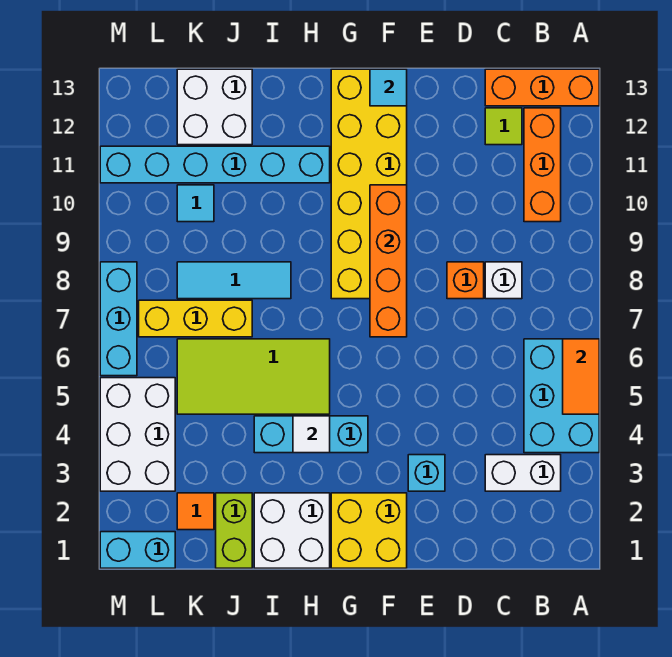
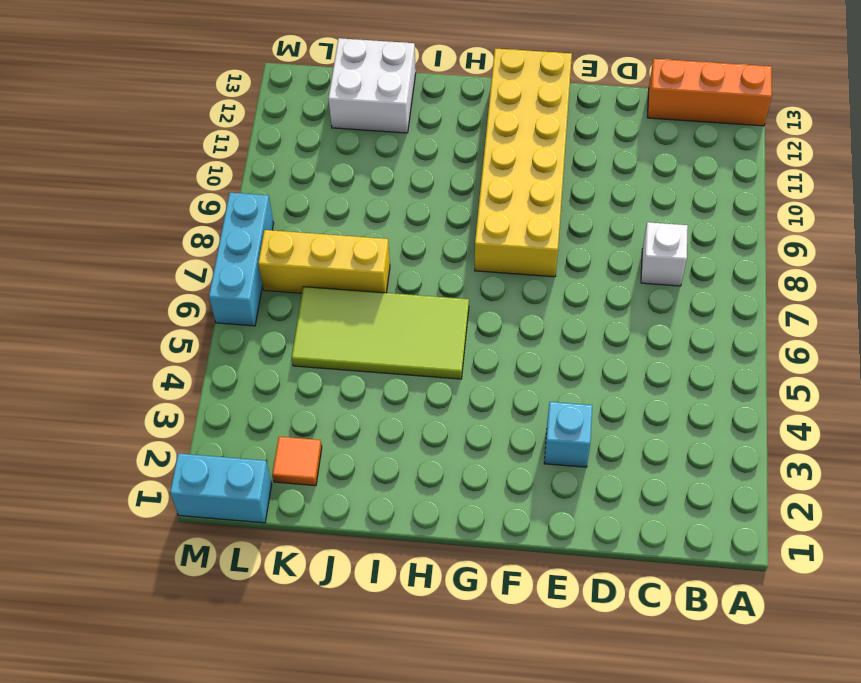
none -> cyan brick A4:B6 level 1
none -> white brick B3:C3 level 1
none -> orange brick B10:B12 level 1

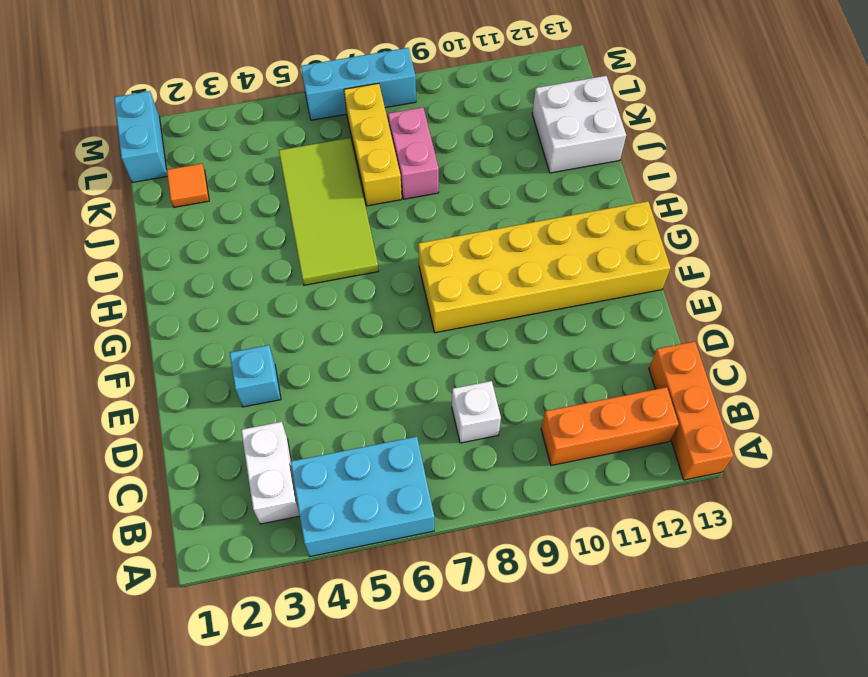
pink brick J8:K8 level 1 -> cyan tile I8:K8 level 1
none -> lime tile C12 level 1
none -> orange brick D8 level 1
none -> yellow brick F1:G2 level 1

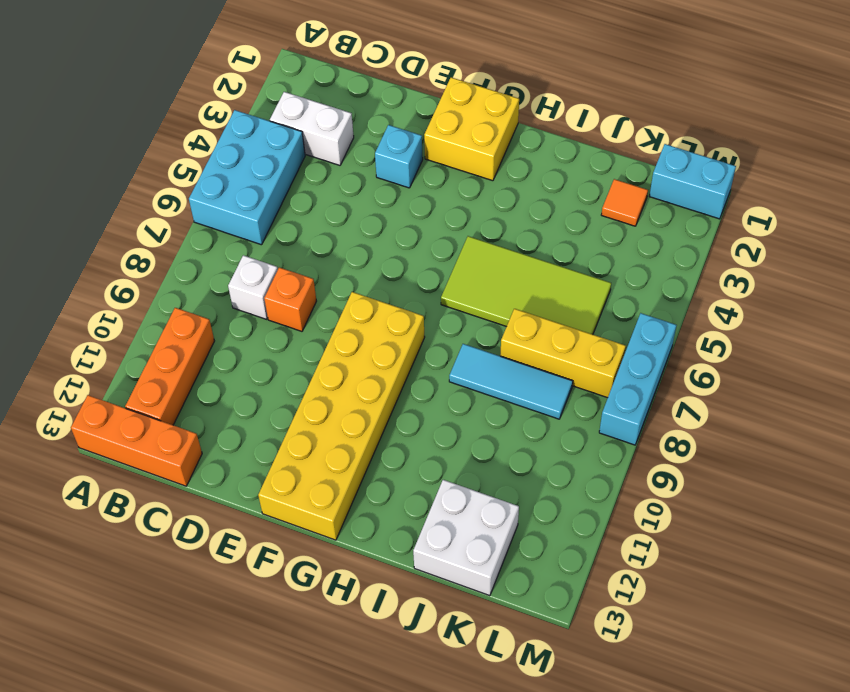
none -> lime tile C12 level 1
none -> cyan brick G4:I4 level 1
none -> white brick H1:I2 level 1

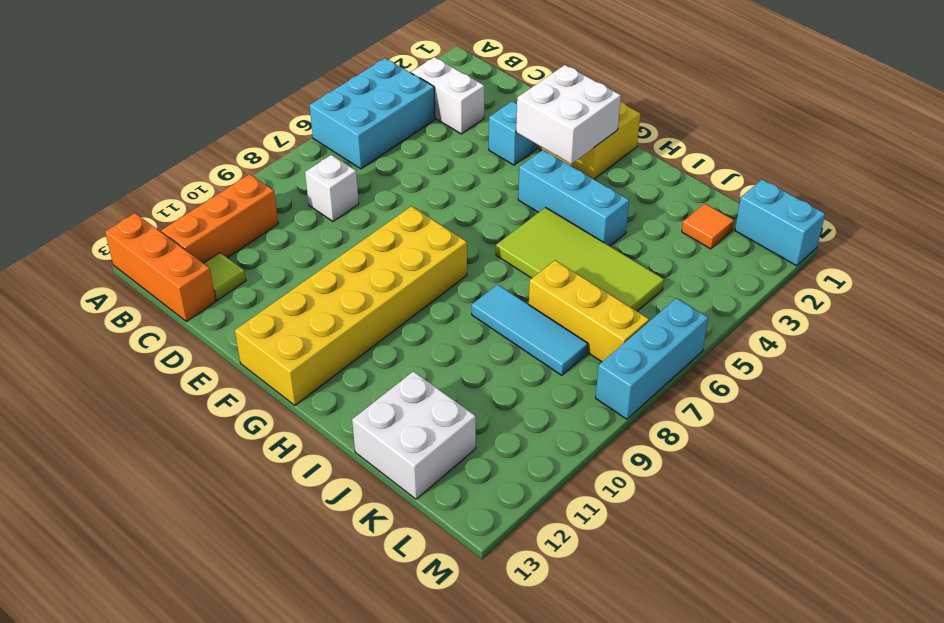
white brick F2:G3 level 2 -> white brick H1:I2 level 1
none -> orange brick D8 level 1
none -> cyan brick H11:M11 level 1
none -> lime brick J1:J2 level 1

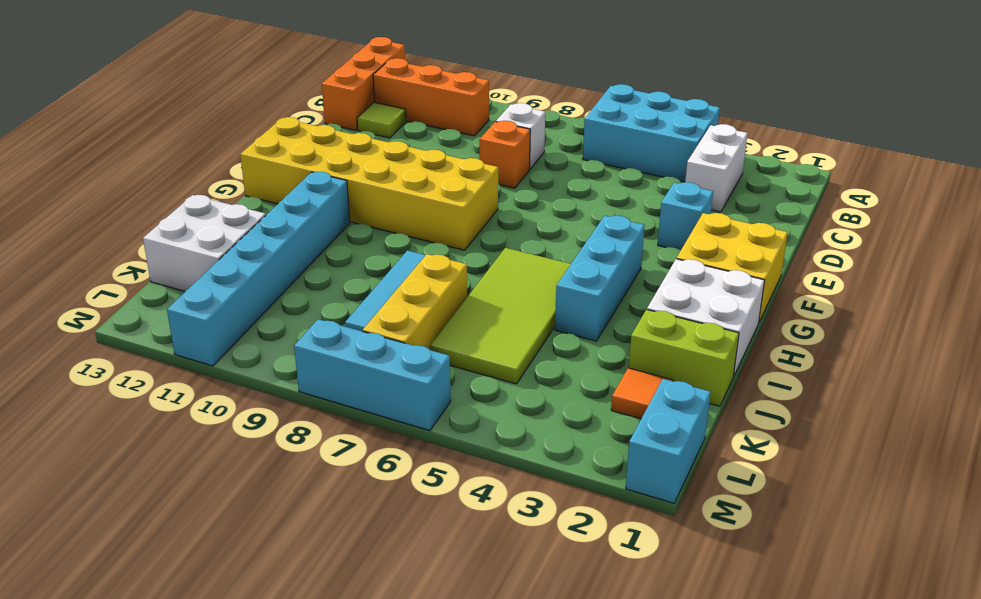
none -> cyan tile K10 level 1
none -> white brick L3:M5 level 1
none -> orange tile A5:A6 level 2

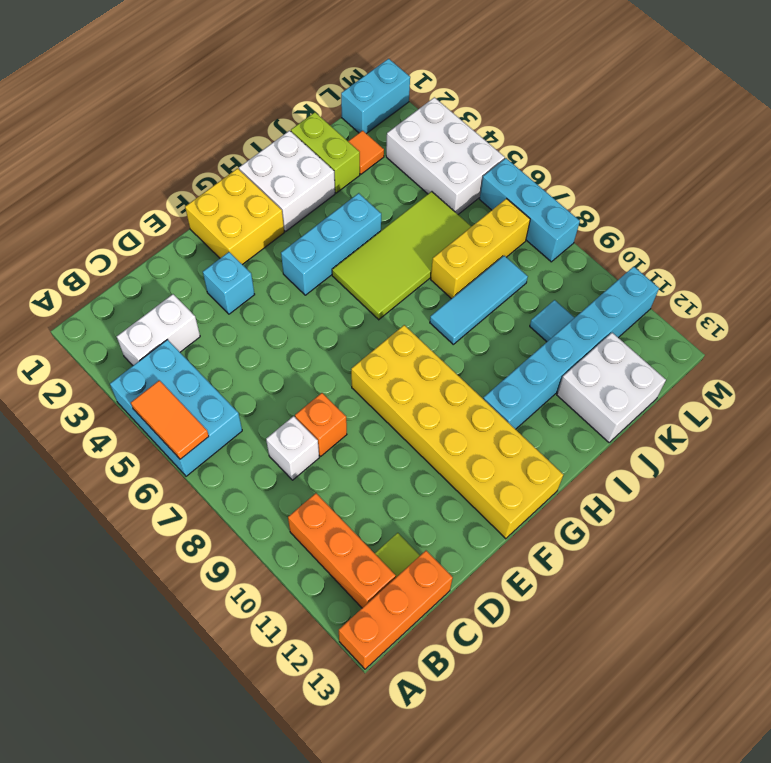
none -> orange brick F7:F10 level 2
none -> cyan tile F13 level 2
none -> white tile H4 level 2

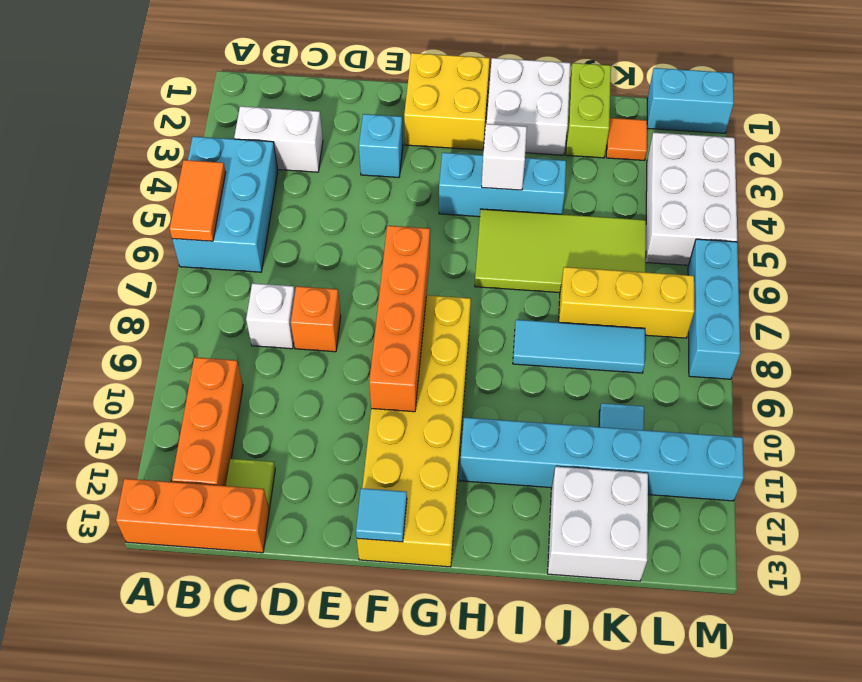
white brick H4 level 2 -> white tile H4 level 2

